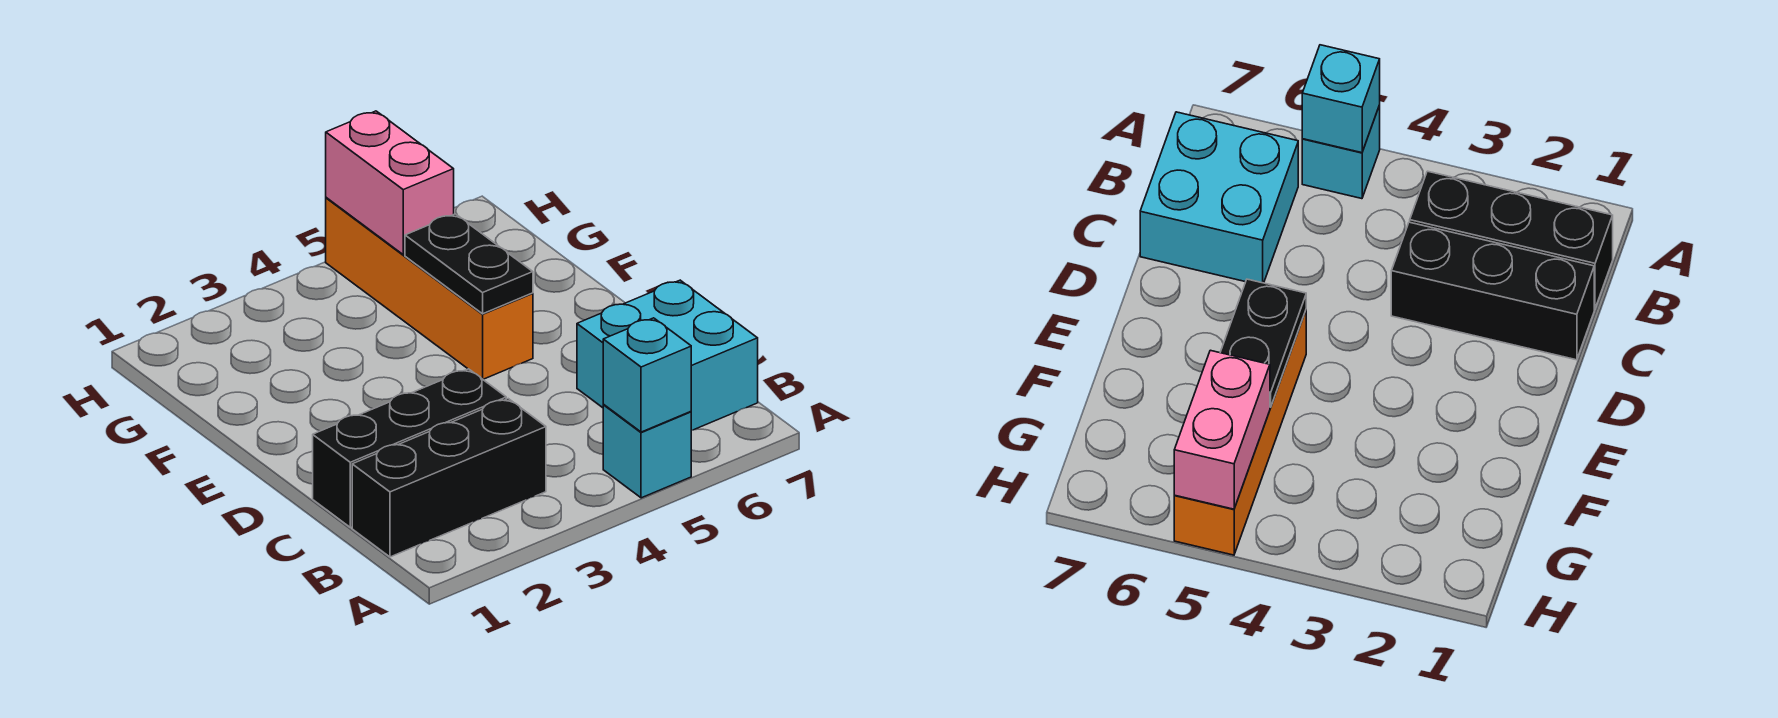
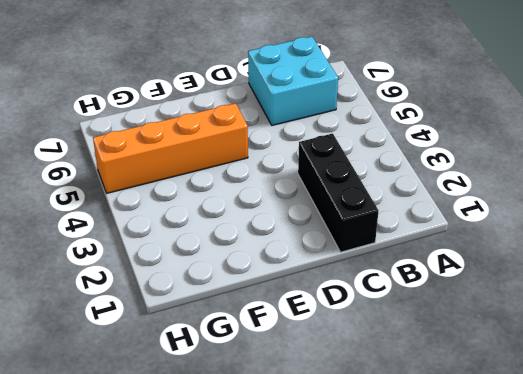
none -> cyan brick A5 level 1
none -> black brick B1:B3 level 1

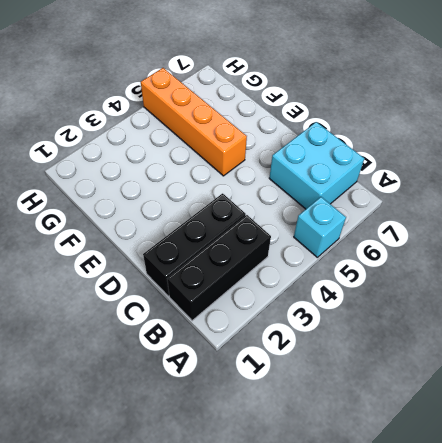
none -> cyan brick A5 level 2
none -> black plate E5:F5 level 2

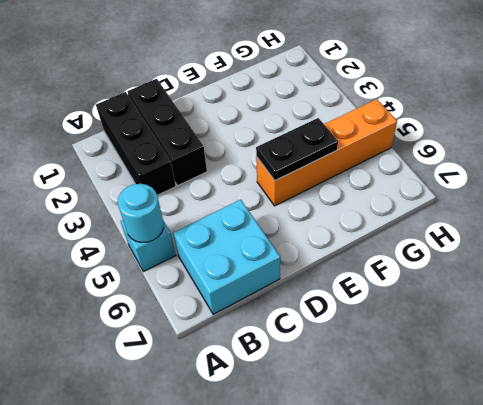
cyan round brick A5 level 2 -> cyan brick A5 level 2
none -> pink brick G5:H5 level 2

